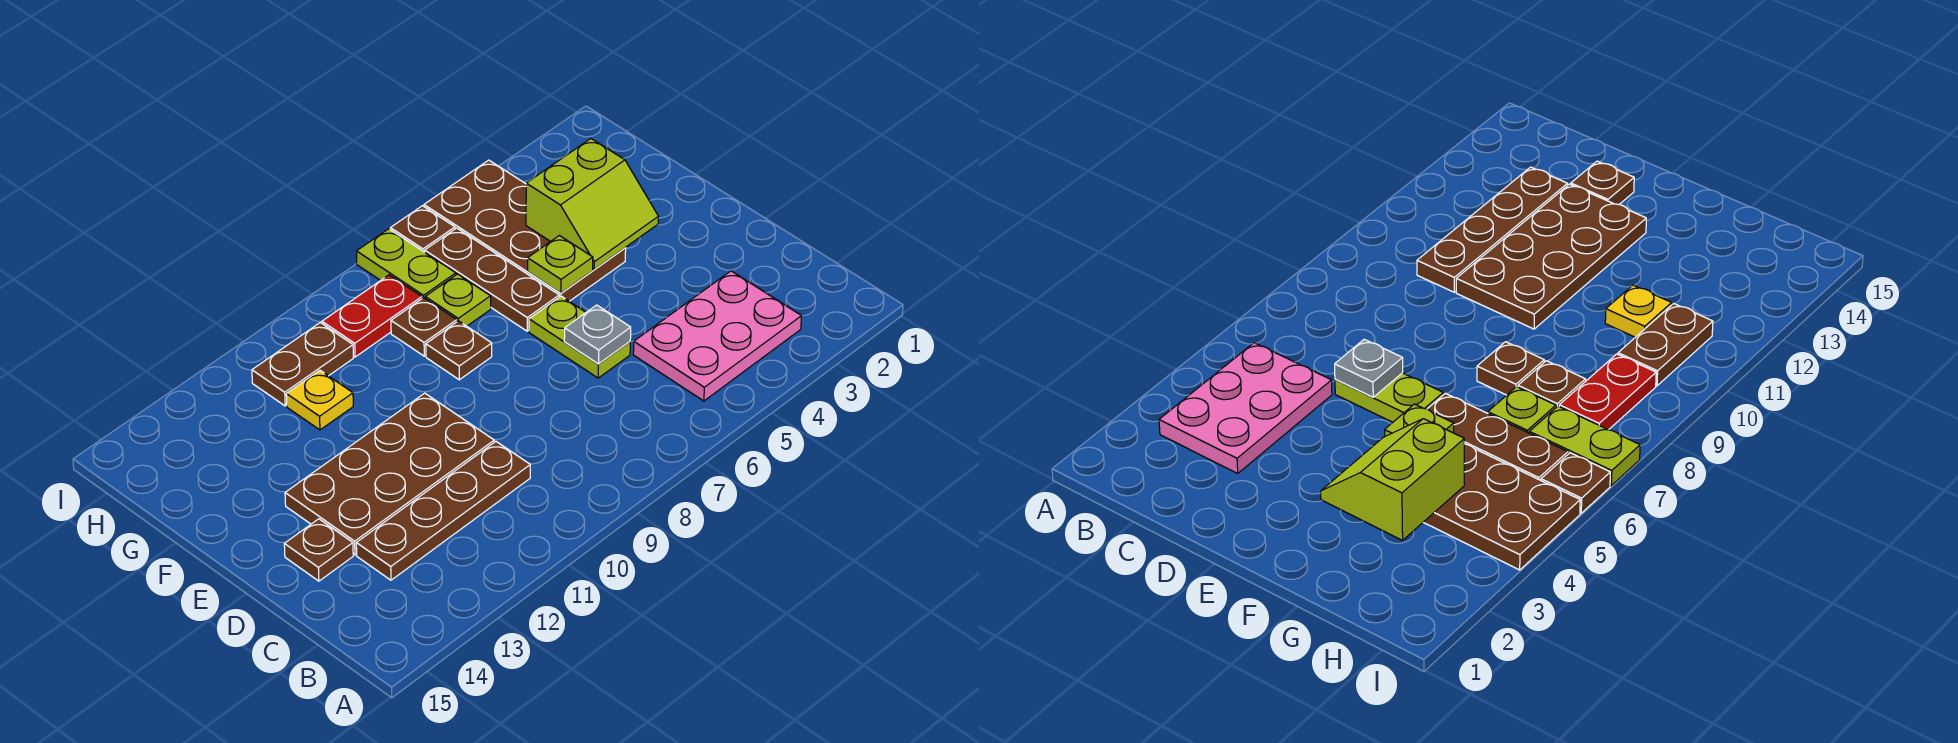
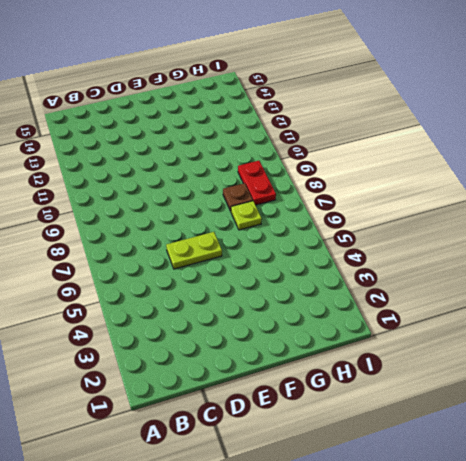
none -> pink plate B3:C5 level 1
none -> brown plate C10:C13 level 1
none -> brown plate D10:E13 level 1

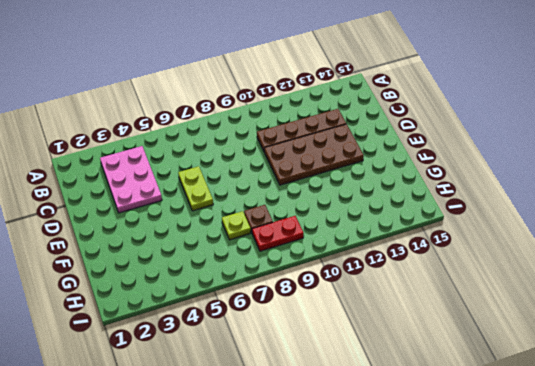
pink plate B3:D4 level 1 -> pink plate B3:C5 level 1
none -> brown plate D14 level 1
none -> brown plate F4:I5 level 1
none -> brown plate F6:H6 level 1

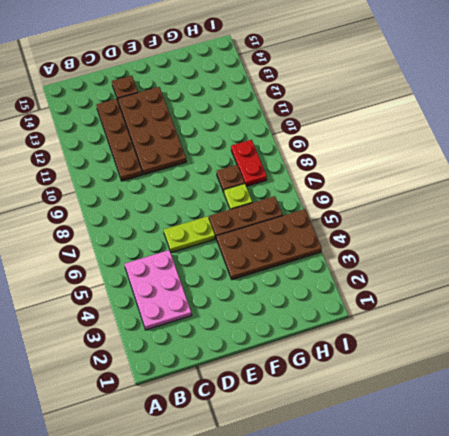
none -> brown plate F8 level 1
none -> yellow plate G11 level 1
none -> lime plate H7:I7 level 1

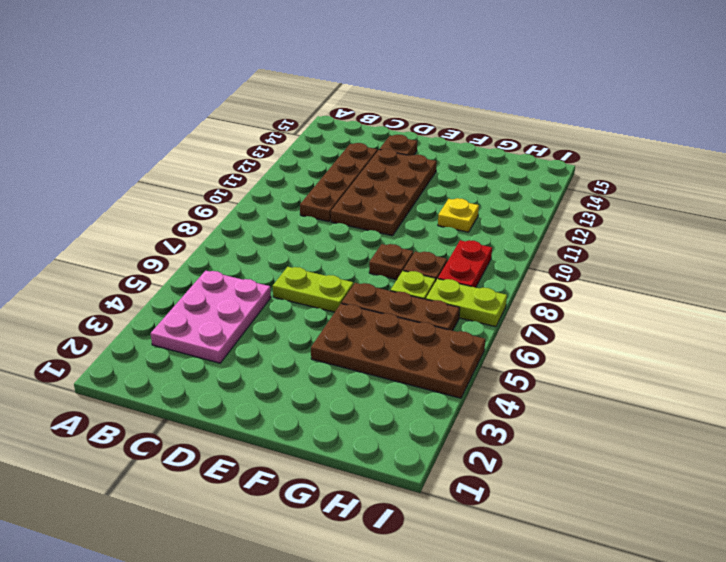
none -> brown plate H10:H11 level 1
none -> brown plate I6 level 1
none -> grey plate D6 level 2

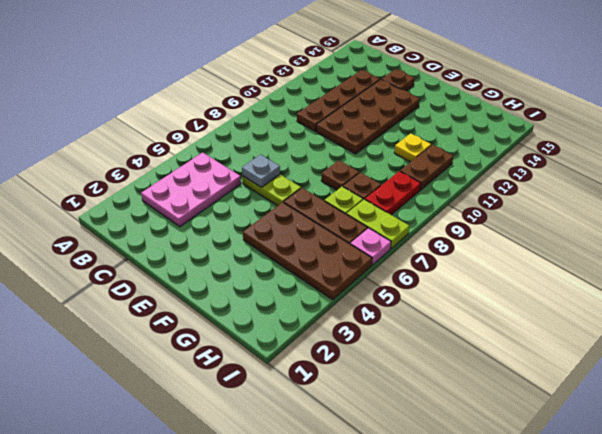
pink plate I6 level 1 -> brown plate I6 level 1
none -> lime slope F3:G4 level 2 top G
none -> lime plate F5 level 2

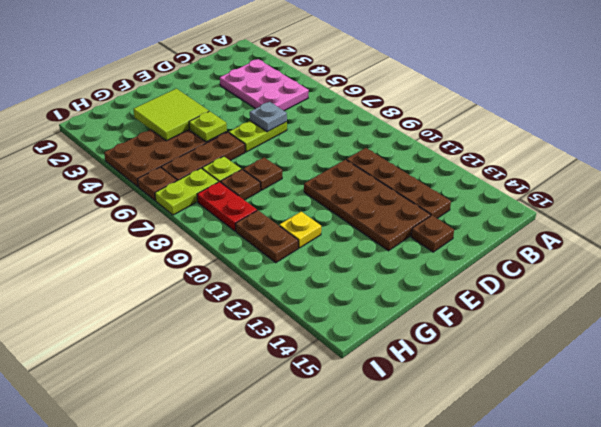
lime tile F3:G4 level 2 -> lime slope F3:G4 level 2 top G

